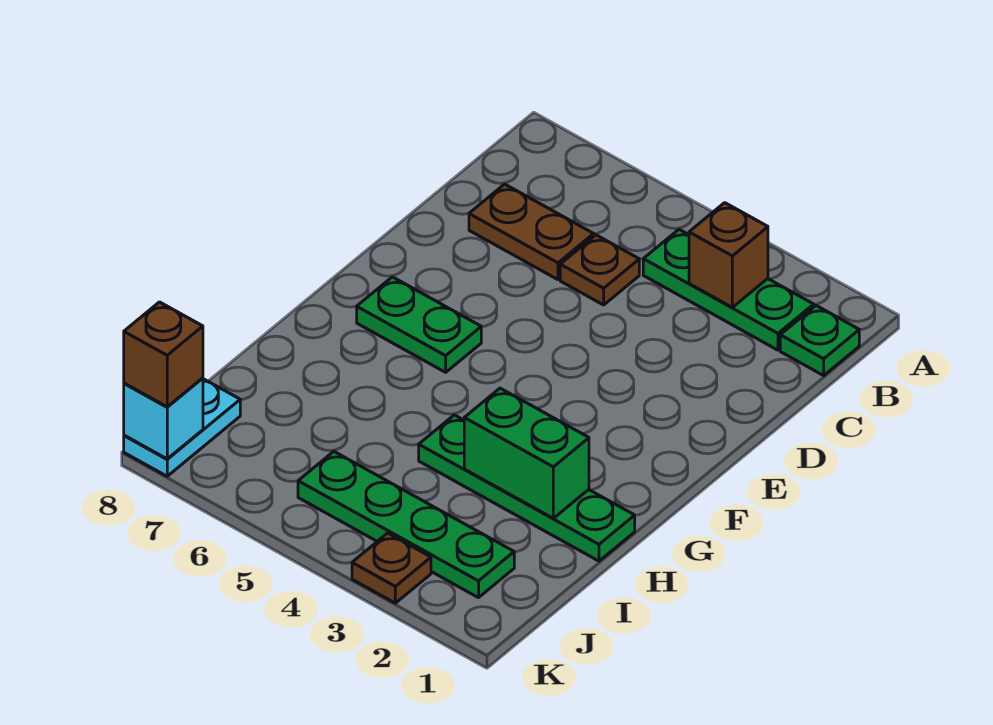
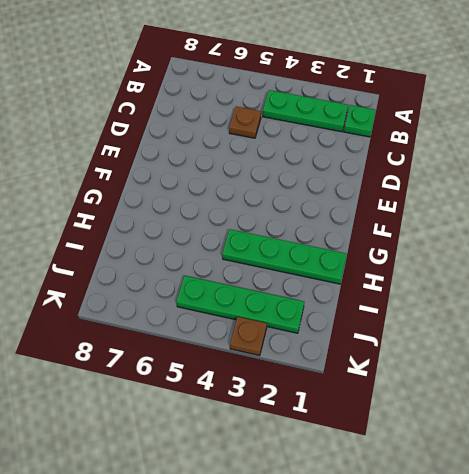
none -> brown plate C6:C7 level 1
none -> green plate F6:F7 level 1
none -> cyan plate J8:K8 level 1

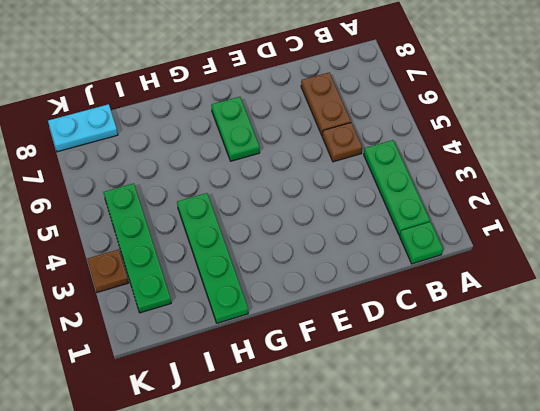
none -> brown brick B3 level 2
none -> green brick H2:H3 level 2
none -> cyan brick K8 level 2

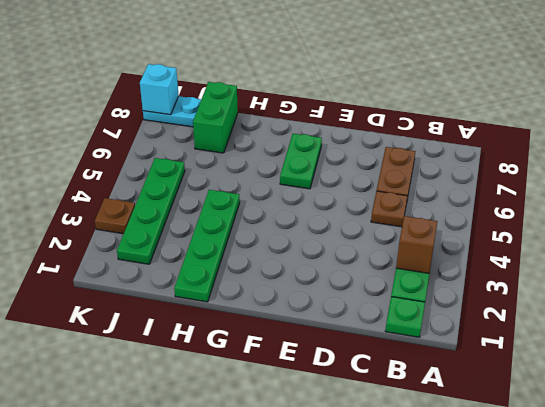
green brick I7:I8 level 1 -> green brick H2:H3 level 2
none -> brown brick K8 level 3

